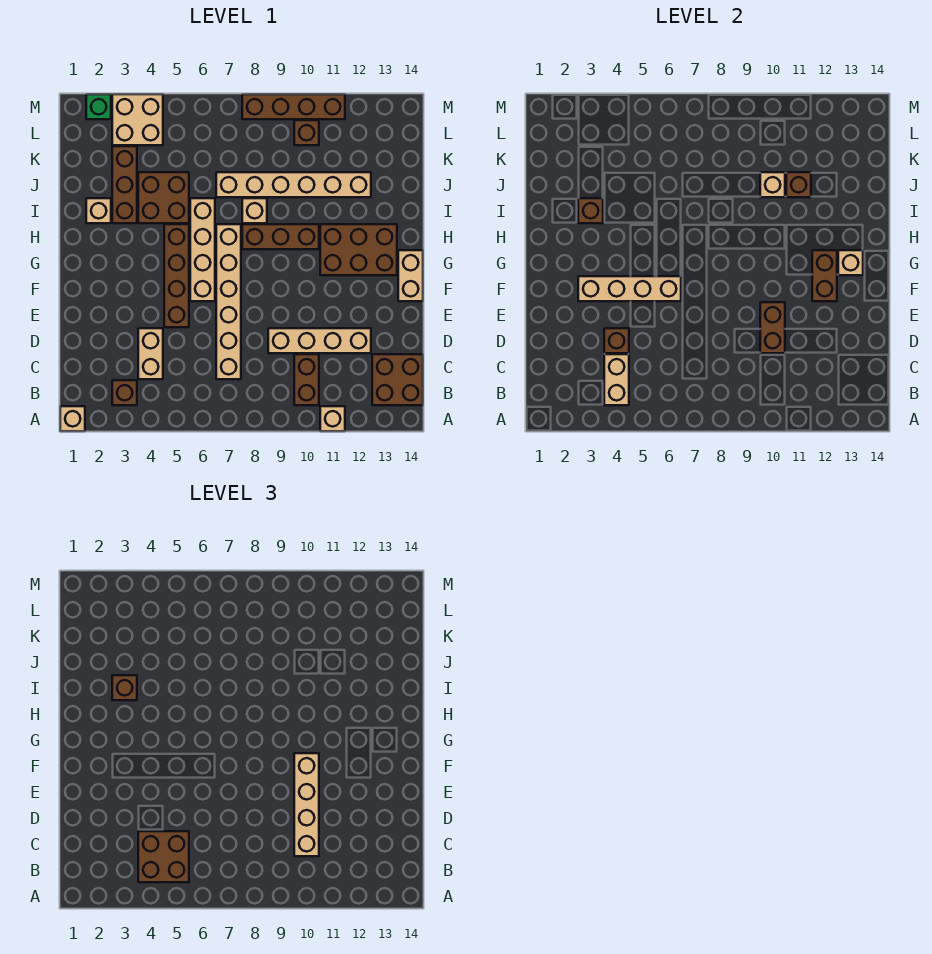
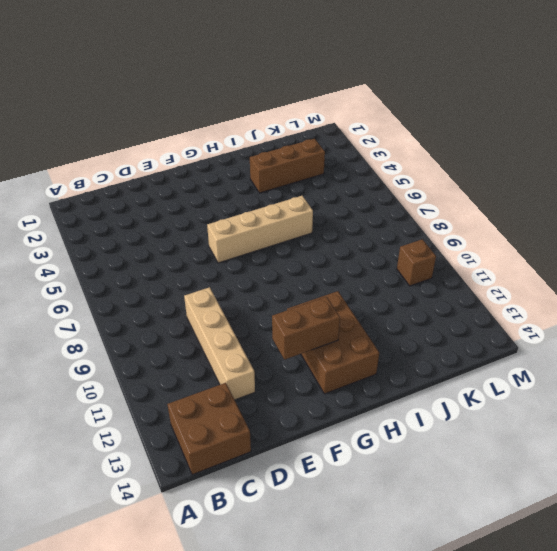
none -> tan brick A1 level 1
none -> tan brick A11 level 1
none -> brown brick B3 level 1
none -> brown brick B10:C10 level 1

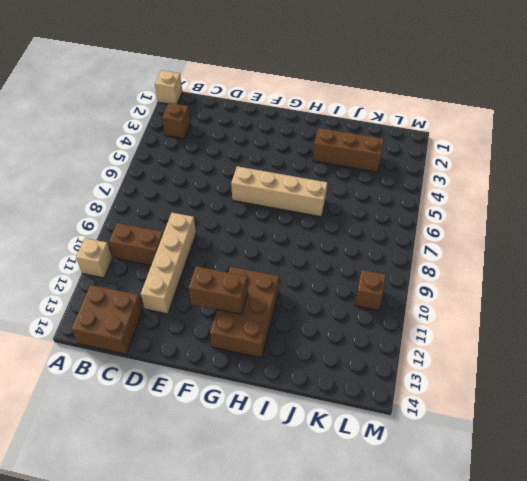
none -> tan brick C4:D4 level 1
none -> tan brick C7:H7 level 1
none -> brown brick E5:H5 level 1
none -> tan brick F14:G14 level 1

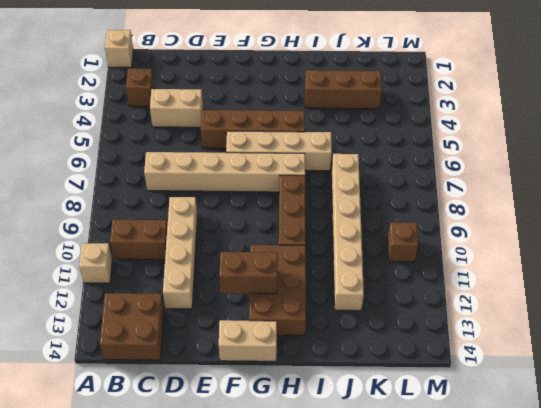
none -> tan brick I2 level 1
none -> brown brick I4:J5 level 1
none -> tan brick I8 level 1
none -> tan brick L3:M4 level 1

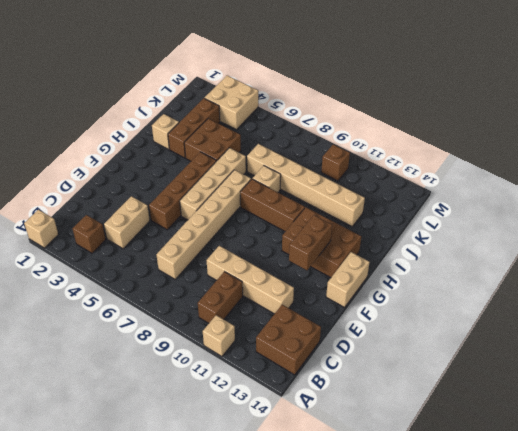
none -> green brick M2 level 1
none -> brown brick M8:M11 level 1
none -> tan brick B4:C4 level 2
none -> brown brick D4 level 2

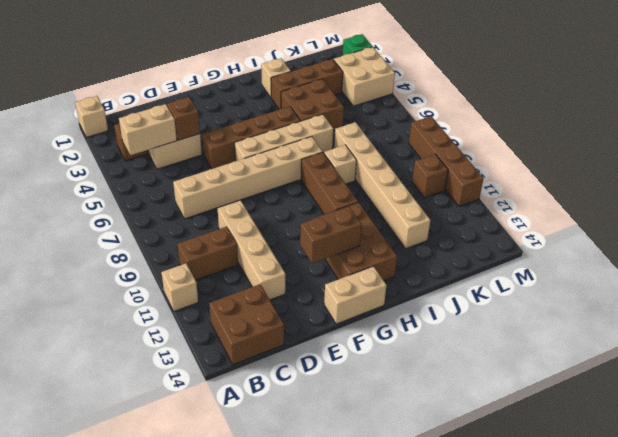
none -> brown brick D10:E10 level 2
none -> tan brick F3:F6 level 2
none -> tan brick G13 level 2
none -> brown brick I3 level 2

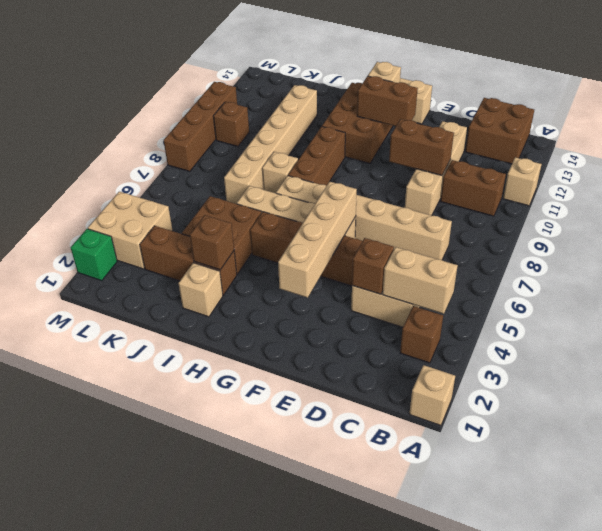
none -> tan brick J10 level 2
none -> brown brick J11 level 2
none -> brown brick B4:C5 level 3
none -> tan brick C10:F10 level 3

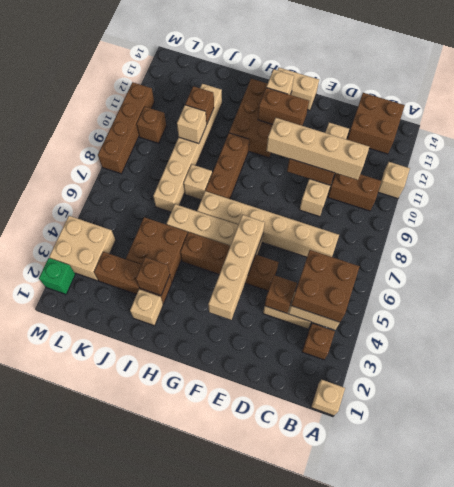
none -> brown brick I3 level 3

